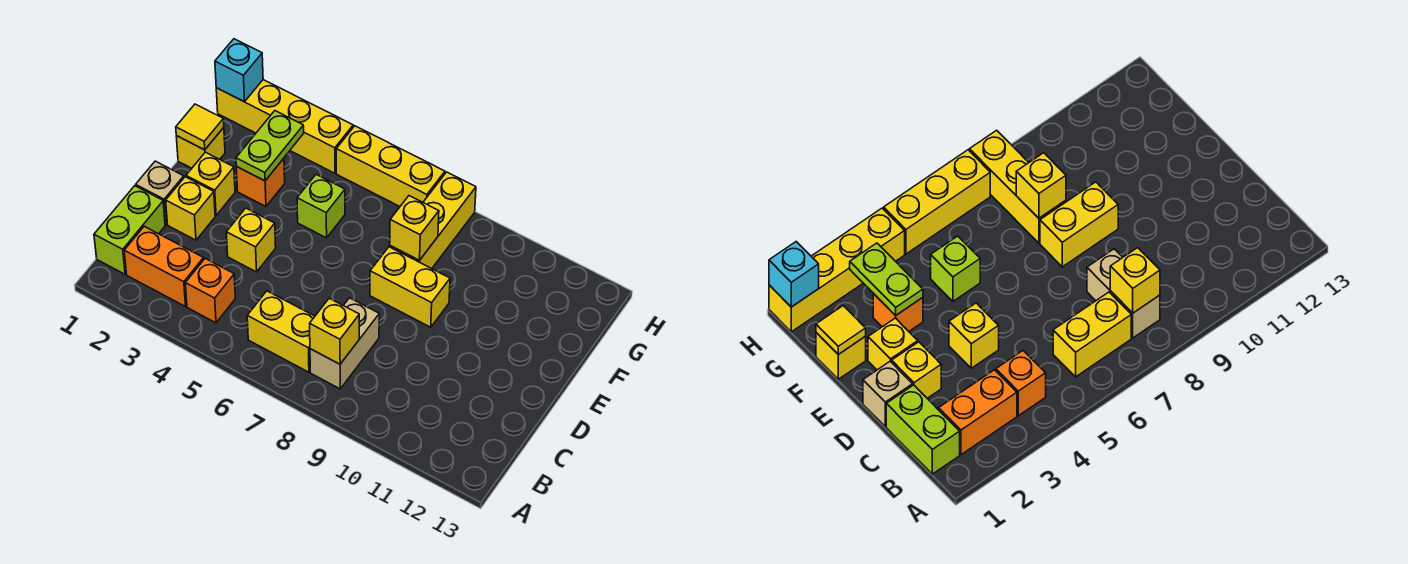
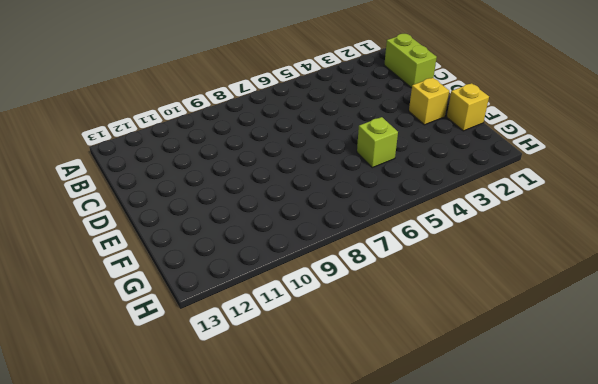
none -> orange brick B2:B3 level 1
none -> orange brick B4 level 1
none -> yellow brick B6:B7 level 1

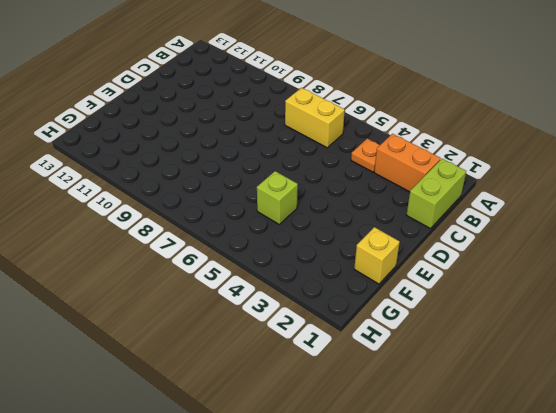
orange plate B4 level 1 -> orange brick B4 level 1
none -> tan brick B8:C8 level 1
none -> tan brick D1 level 1
none -> yellow brick D2 level 1

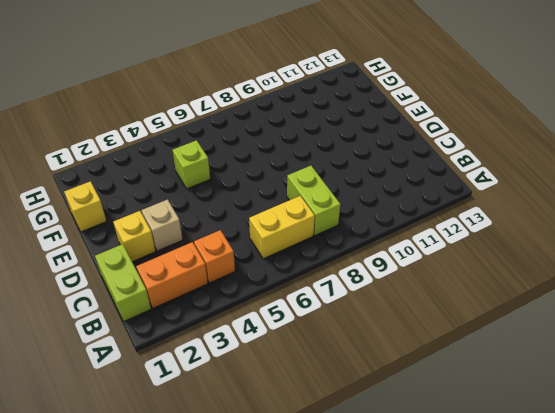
lime brick B8:C8 level 1 -> tan brick B8:C8 level 1
tan brick D3 level 1 -> tan brick D1 level 1
none -> yellow brick D4 level 1
none -> yellow brick E2 level 1
none -> yellow brick E8:E9 level 1

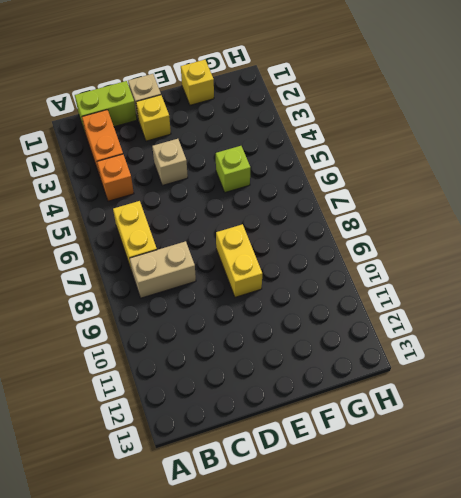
tan brick D4 level 1 -> yellow brick D4 level 1
none -> yellow brick E2 level 1
none -> orange brick F3 level 1
none -> yellow brick F8:H8 level 1

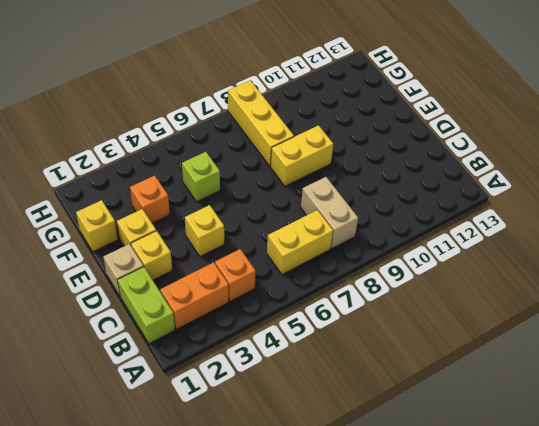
none -> yellow brick H1:H4 level 1
none -> yellow brick H5:H7 level 1
none -> yellow brick B8 level 2

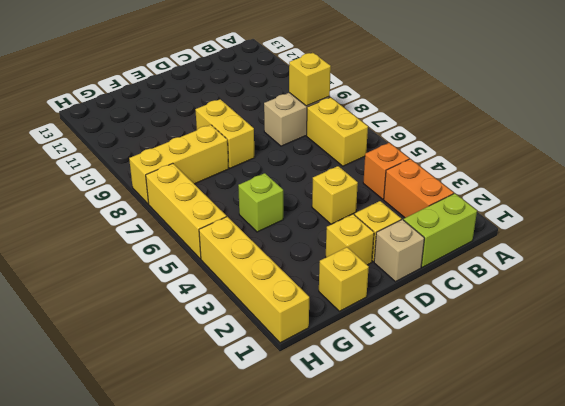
none -> orange brick F3 level 1
none -> yellow tile F1 level 2
none -> lime plate F3:G3 level 2

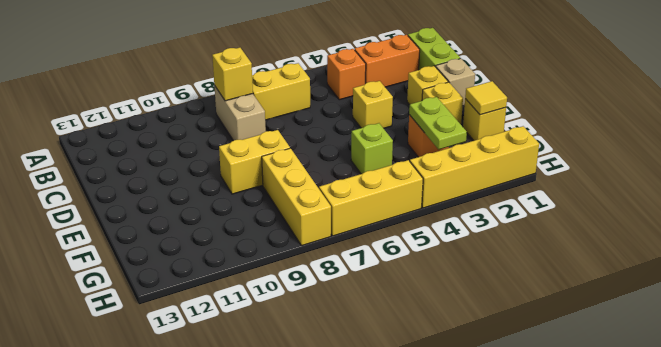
none -> yellow brick F8 level 2
none -> cyan brick H1 level 2

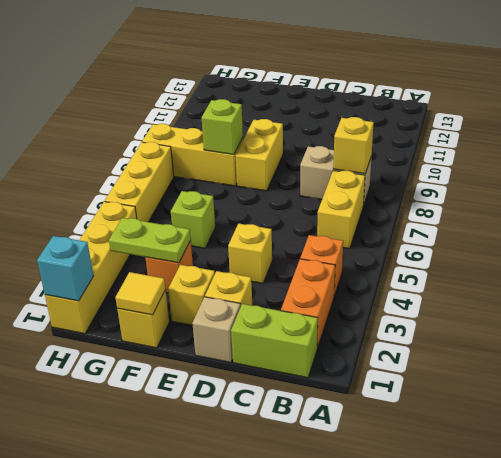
lime brick F8 level 2 -> yellow brick F8 level 2

